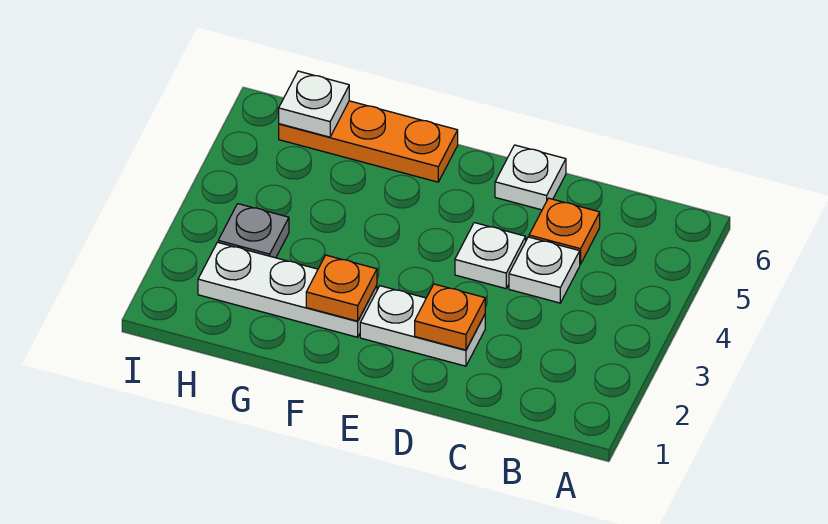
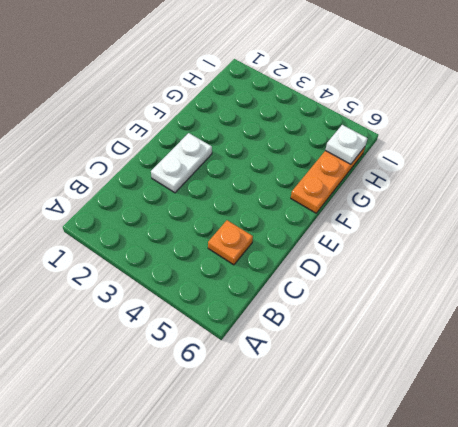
none -> white plate C4 level 1
none -> white plate D4 level 1

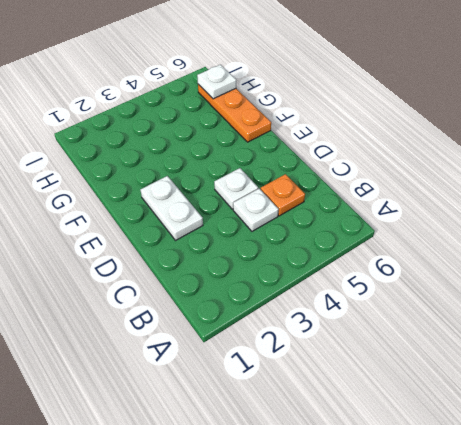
none -> white plate D6 level 1
none -> white plate F2:H2 level 1

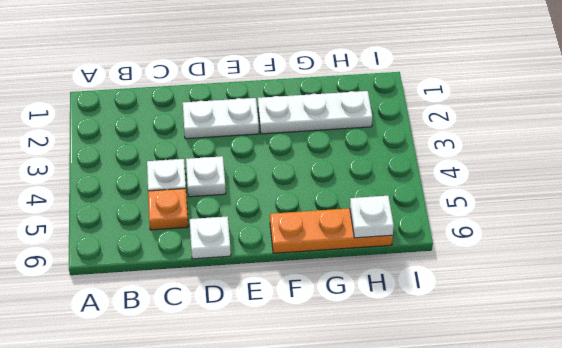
none -> grey plate H3 level 1
none -> orange plate D2 level 2

